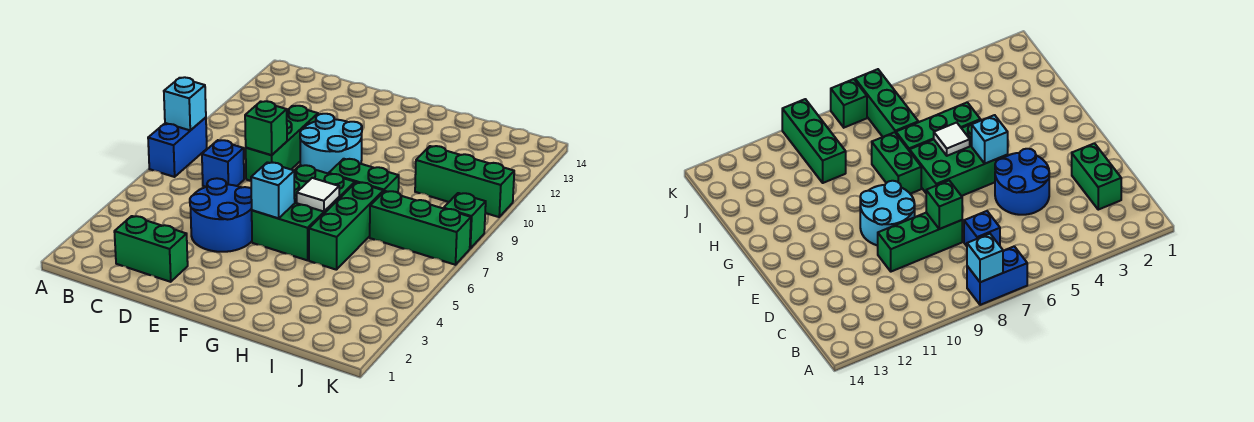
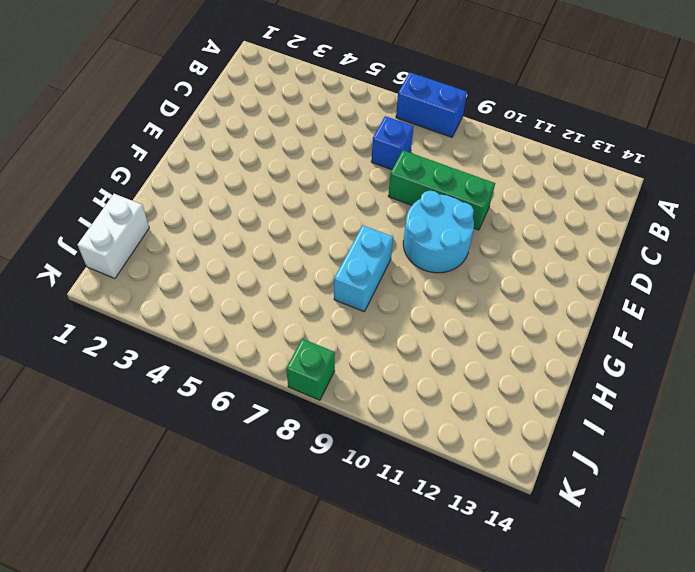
cyan brick G8:H8 level 1 -> green brick G8:H8 level 1
white brick I1:J1 level 1 -> none
none -> green brick C2:D2 level 1
none -> blue round brick D4:E5 level 1
none -> green brick F5:G7 level 1

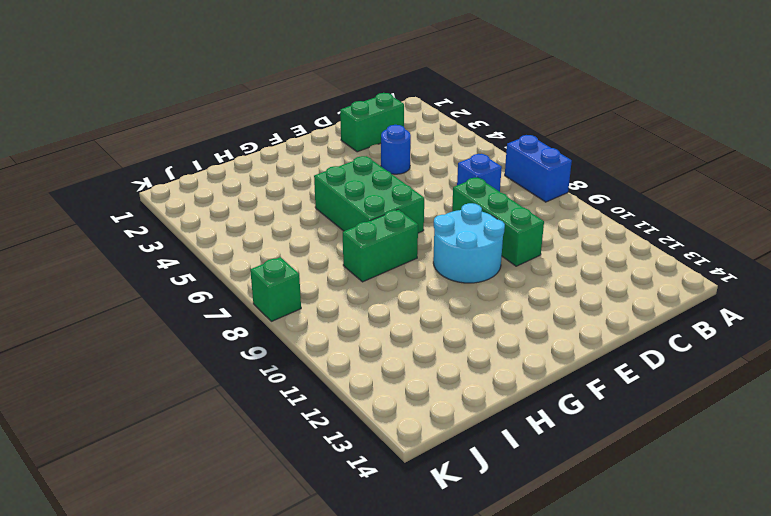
blue round brick D4 level 1 -> blue round brick D4:E5 level 1
none -> green brick H5:H7 level 1
none -> green brick I7:K7 level 1
none -> green brick I10:K10 level 1

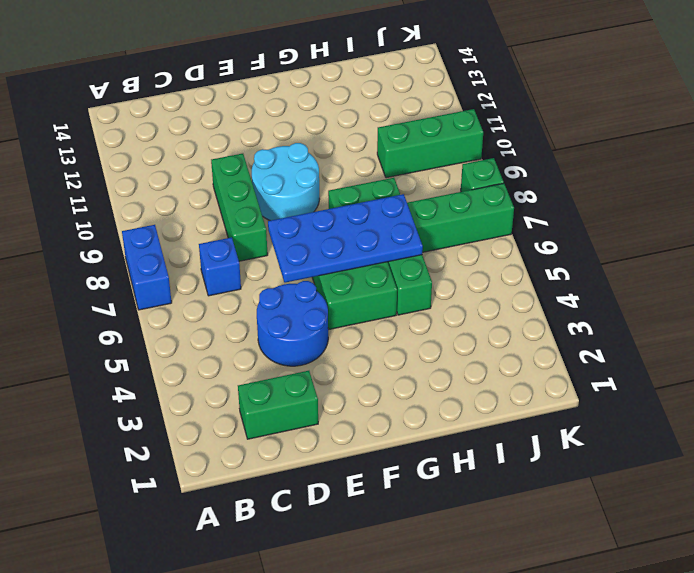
blue plate E6:H7 level 2 -> white tile G6 level 2
none -> cyan brick A8 level 2
none -> green brick D8 level 2
none -> cyan brick F5 level 2

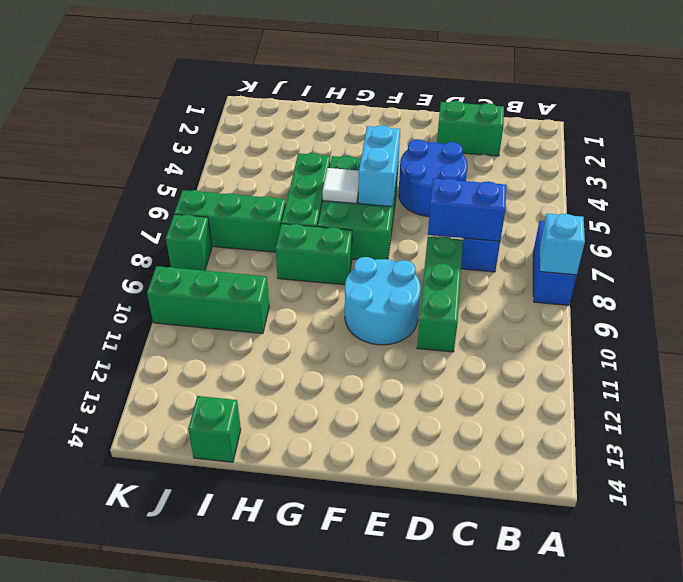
blue brick C7:D7 level 2 -> none
cyan brick F5:F6 level 2 -> cyan brick F5 level 2
green brick I14 level 1 -> green brick D8 level 2

